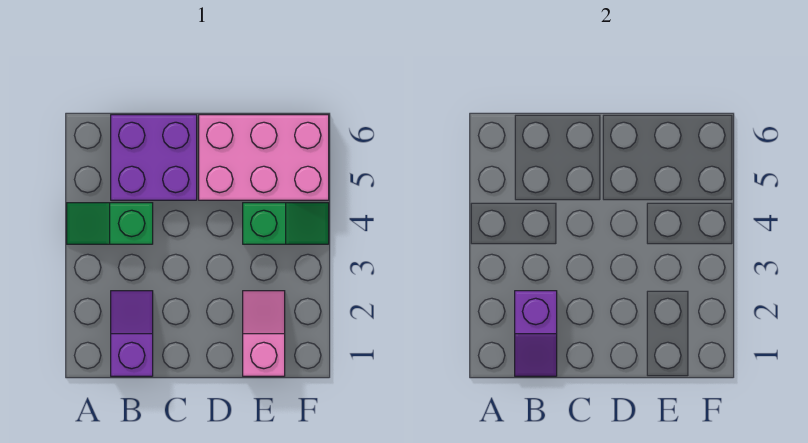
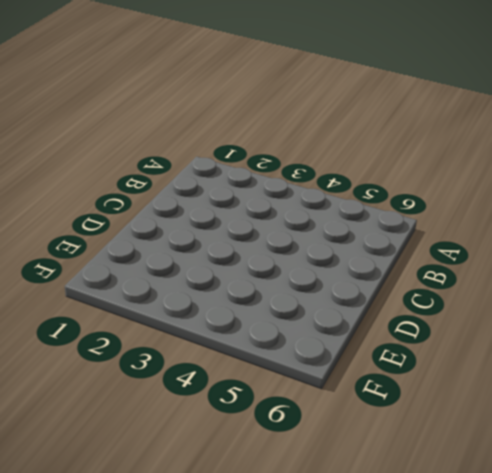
none -> green slope A4:B4 level 1 top B
none -> purple slope B1:B2 level 1 top 1

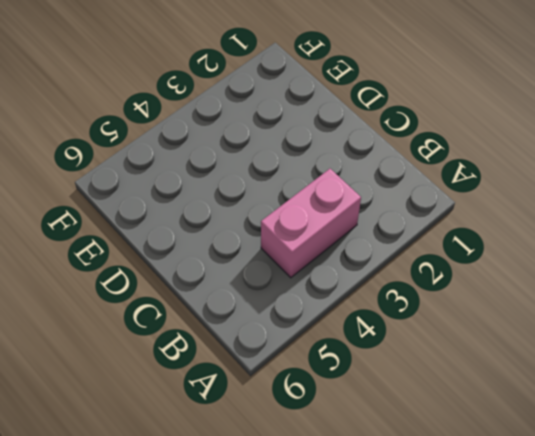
pink brick B3:B4 level 1 -> green slope A4:B4 level 1 top B
none -> purple slope B1:B2 level 1 top 1
none -> purple brick B5:C6 level 1

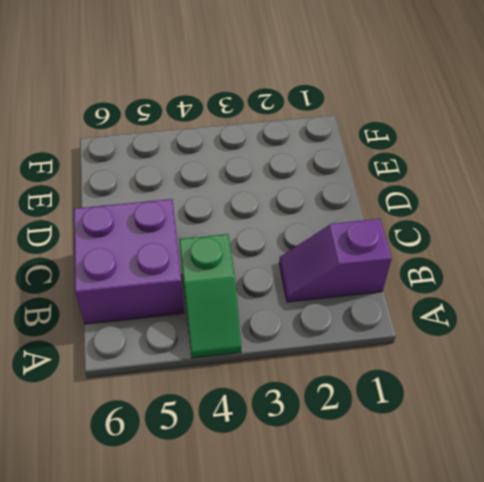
none -> pink brick D5:F6 level 1
none -> pink slope E1:E2 level 1 top 1

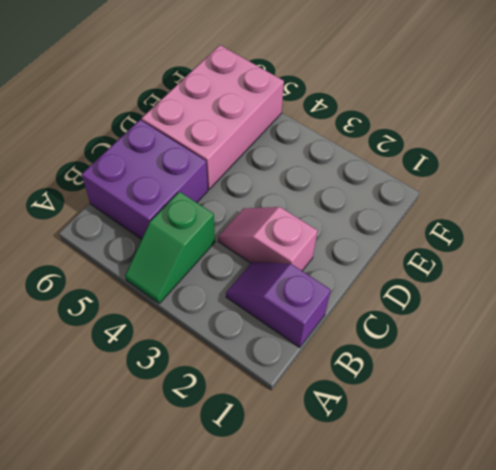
pink slope C2:C3 level 1 top 2 -> pink slope E1:E2 level 1 top 1
none -> green slope E4:F4 level 1 top E
none -> purple slope B1:B2 level 2 top 2

